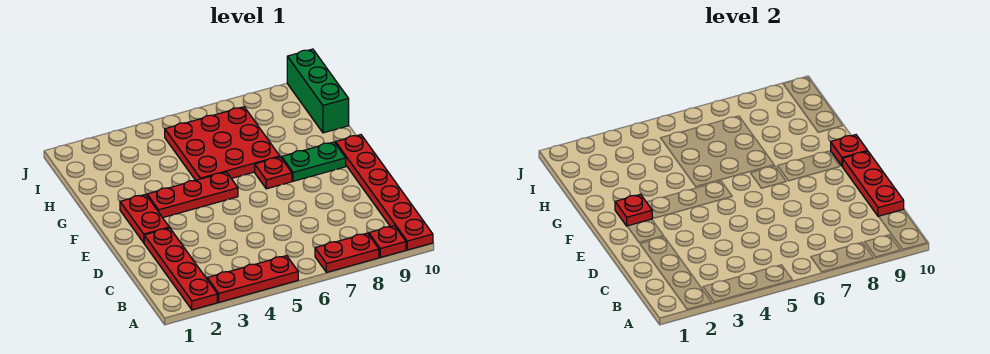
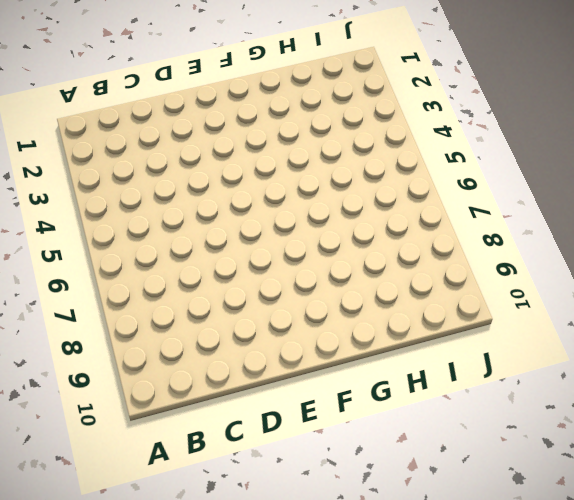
none -> red plate A2:D2 level 1
none -> red plate A3:A5 level 1
none -> red plate A7:A8 level 1

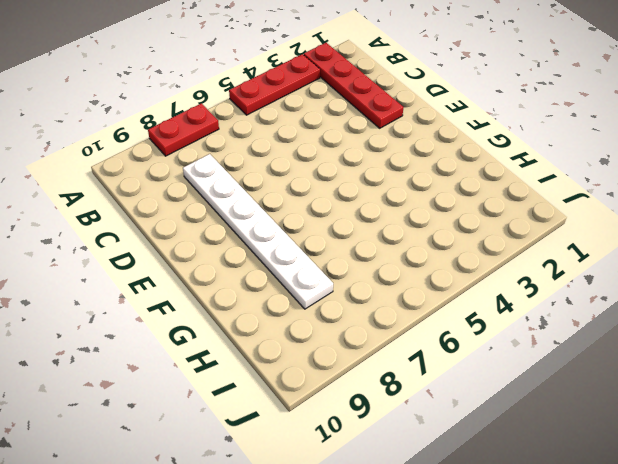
white plate C8:H8 level 1 -> green plate F8:F9 level 1
none -> red plate A9 level 1
none -> red plate A10:F10 level 1
none -> red plate E2:F2 level 1

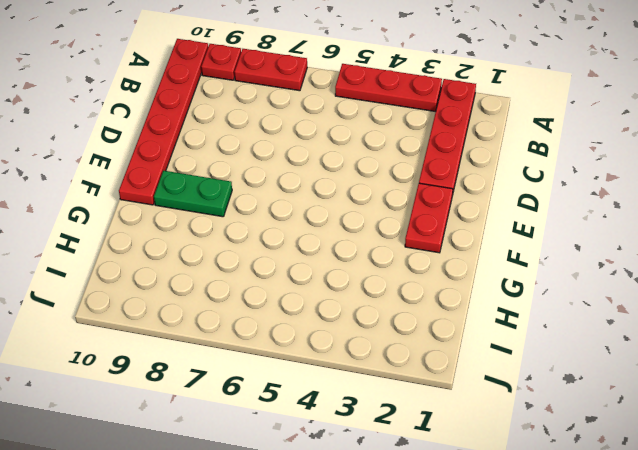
none -> red plate F3:F5 level 1
none -> red plate F7 level 1
none -> red plate G5:I7 level 1

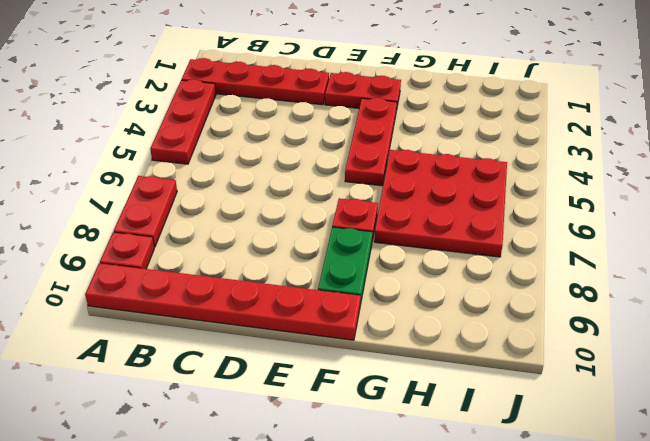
none -> green brick H10:J10 level 1
none -> red plate C10:E10 level 2
none -> red plate F2 level 2

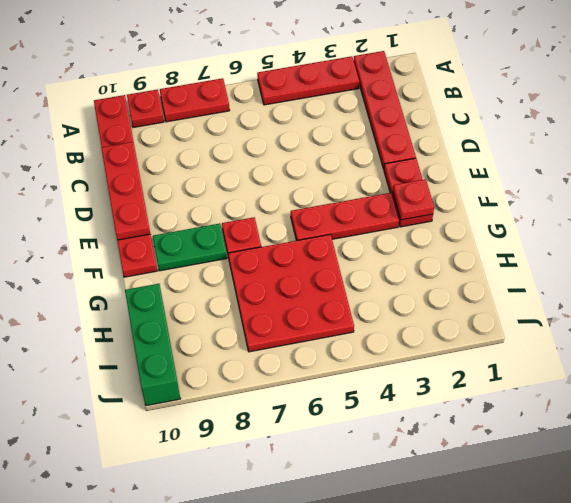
none -> red plate F10 level 2

